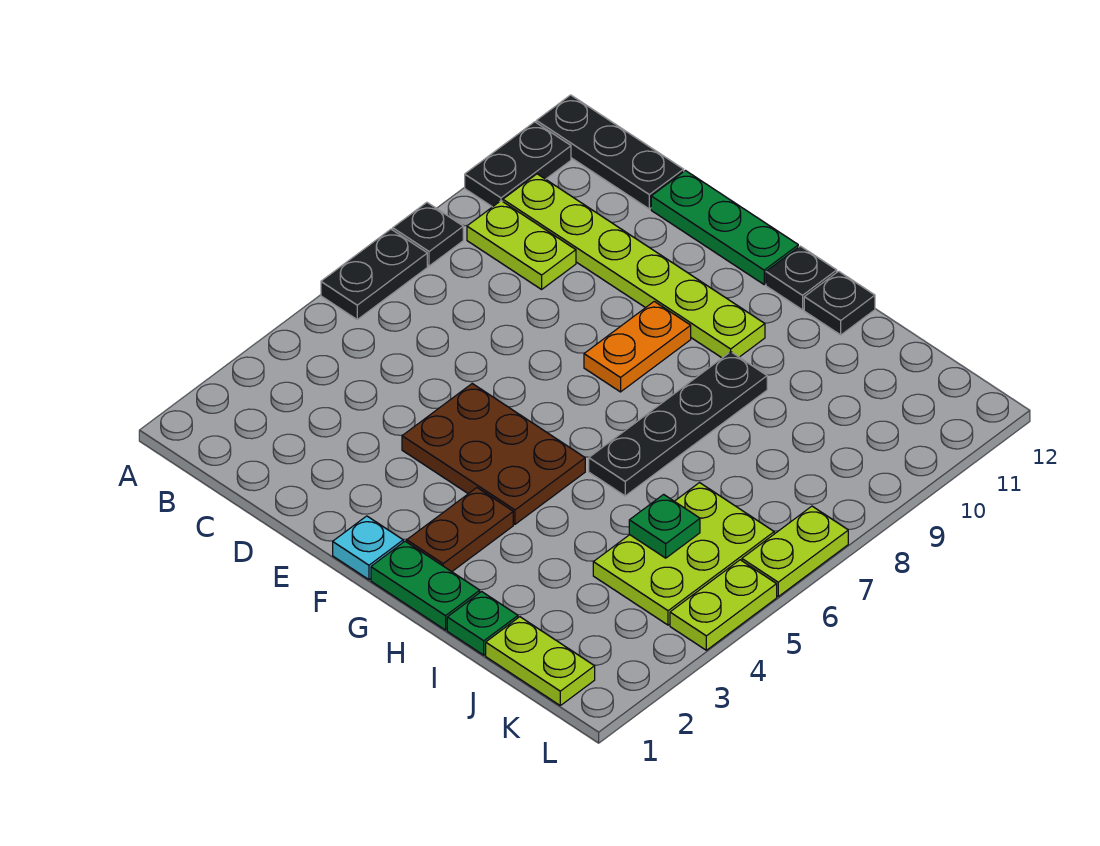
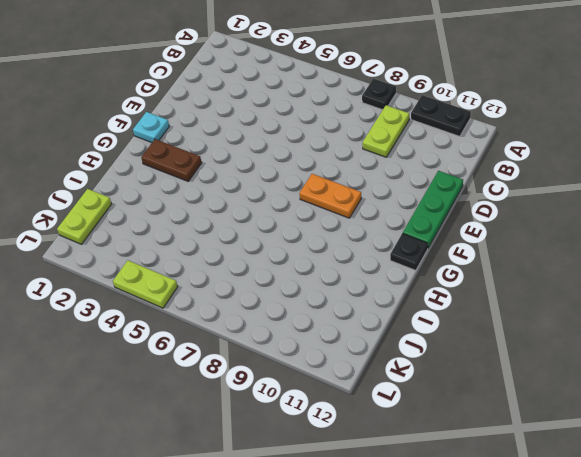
none -> black plate A6:A7 level 1
none -> black plate A12:C12 level 1
none -> lime plate B10:G10 level 1

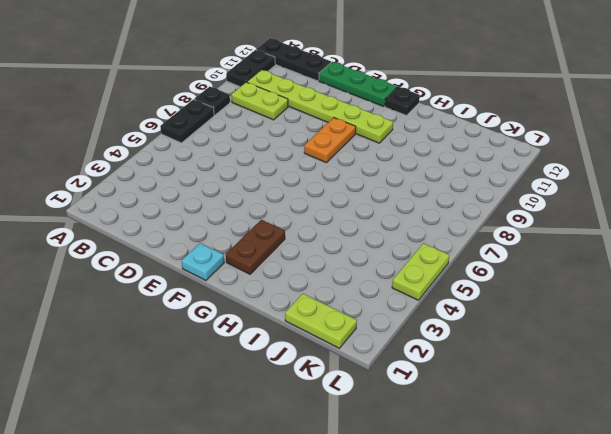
none -> brown plate E4:G5 level 1
none -> green plate G1:H1 level 1
none -> black plate H6:H9 level 1

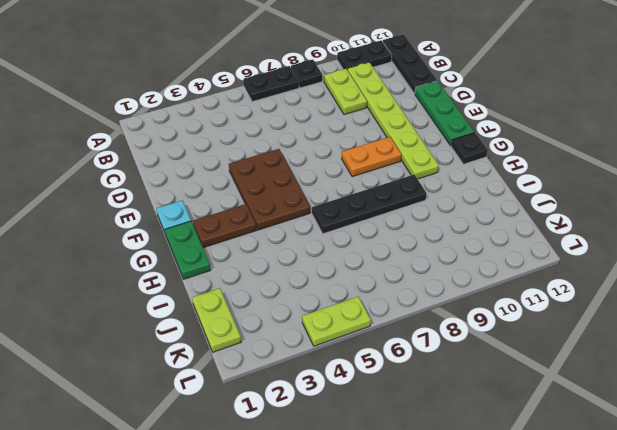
none -> black plate H12 level 1
none -> green plate I1 level 1
none -> lime plate J4:K6 level 1

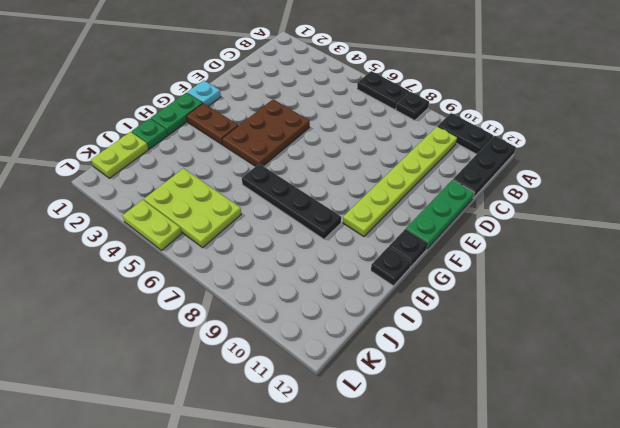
none -> lime plate B9:C9 level 1
none -> orange plate F8:F9 level 1
none -> lime plate L6:L7 level 1

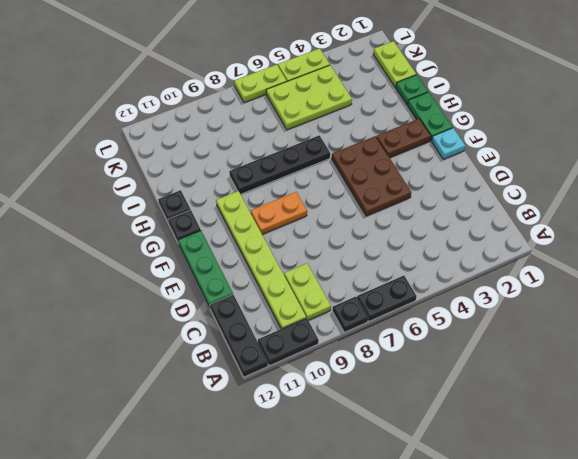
none -> green plate J5 level 2

